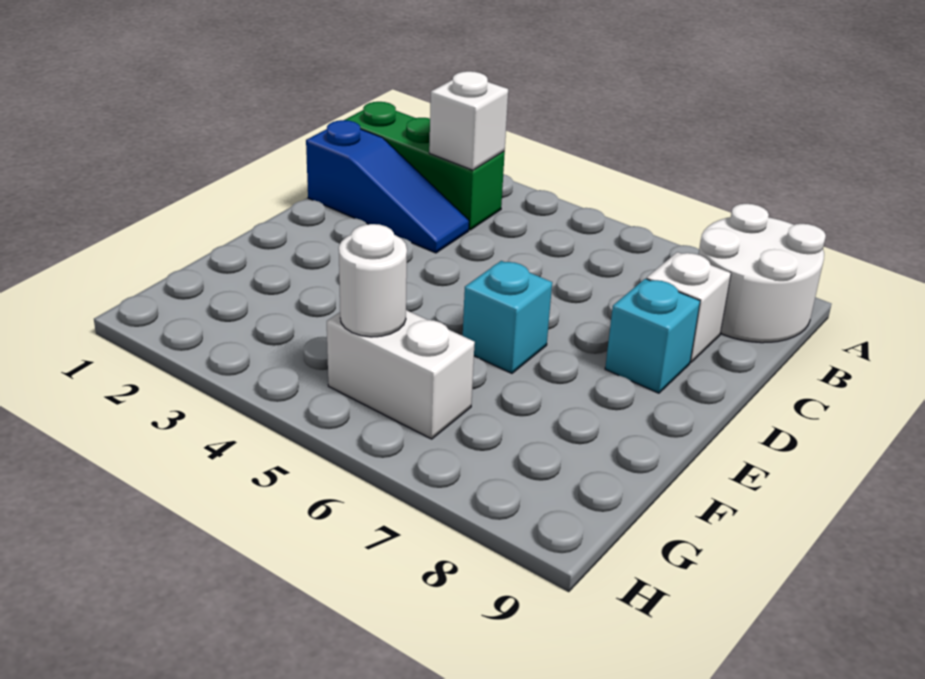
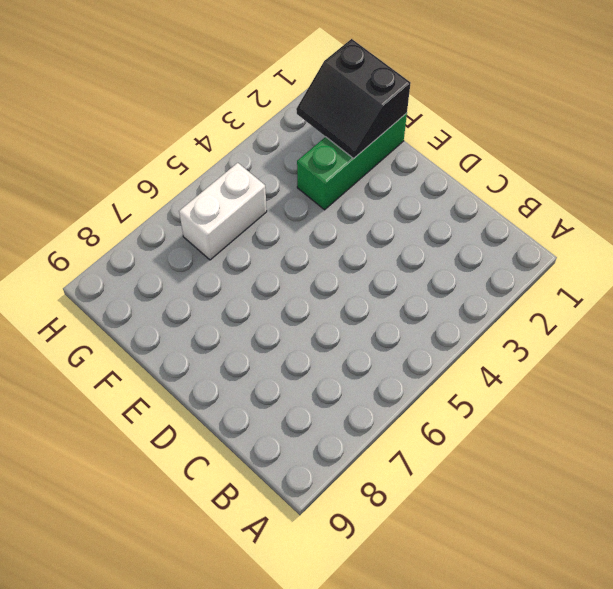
green brick F1:F3 level 1 -> green brick B1:B3 level 1
black slope F1:G2 level 2 top 1 -> none
none -> white round brick A8:B9 level 1
none -> blue slope C1:C3 level 1 top 1

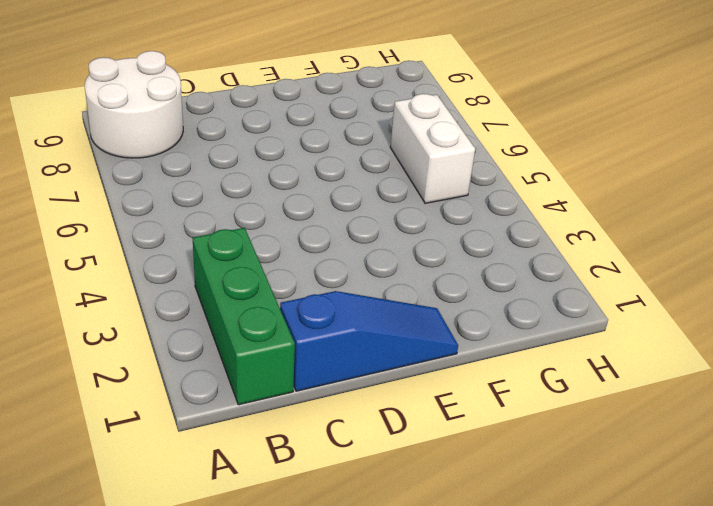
blue slope C1:E1 level 1 top C -> blue slope C1:C3 level 1 top 1
none -> white brick C8 level 1
none -> cyan brick D8 level 1

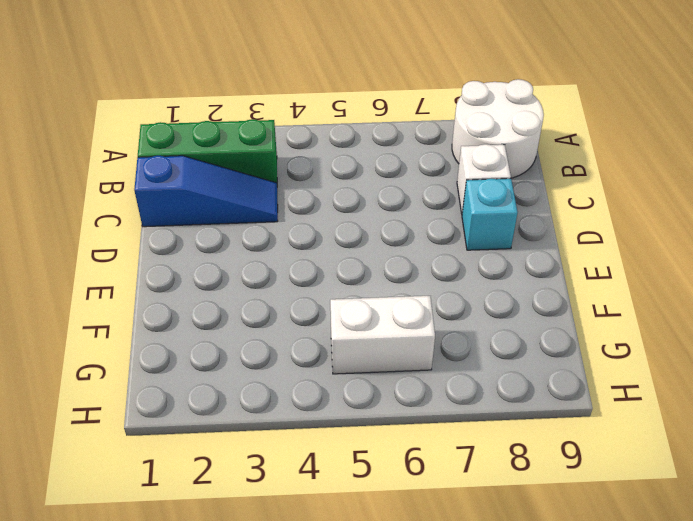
none -> cyan brick E6 level 1
none -> white brick B3 level 2

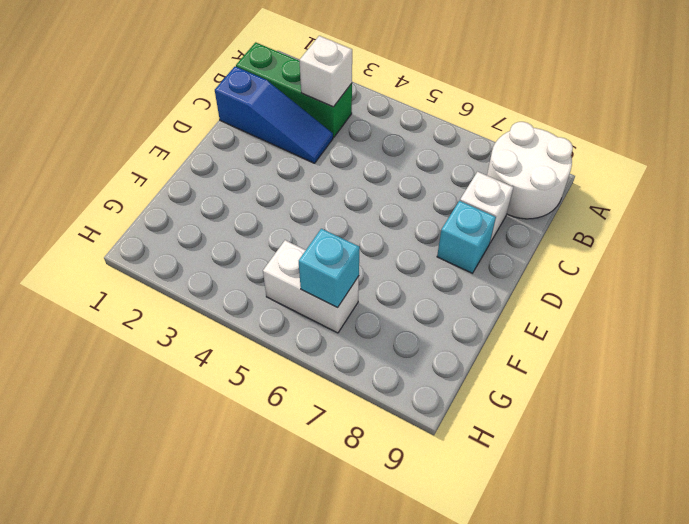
cyan brick G6 level 2 -> cyan brick E6 level 1
none -> white round brick G5 level 2

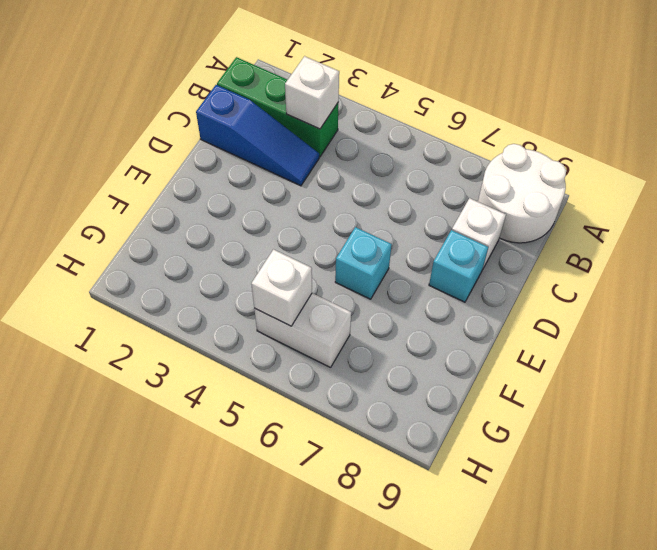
white brick G5 level 2 -> white round brick G5 level 2

